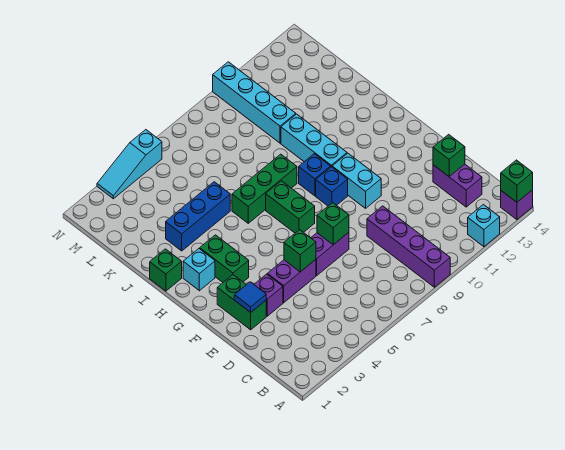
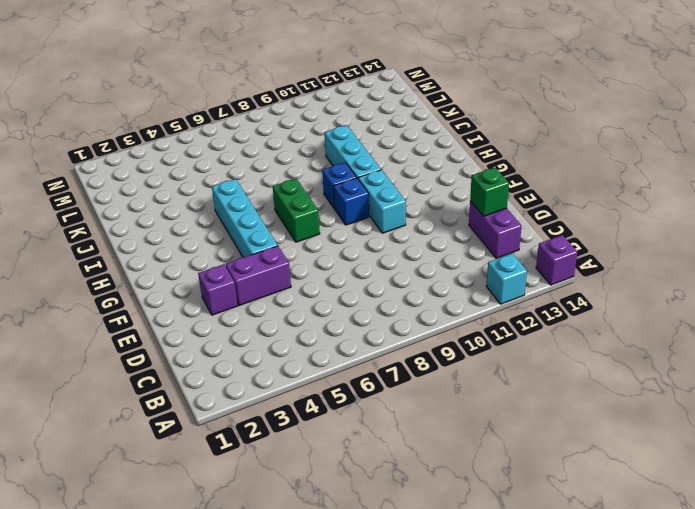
cyan brick F5:I5 level 1 -> cyan brick K10:N10 level 1
none -> purple brick A9:D9 level 1
none -> green brick E2:F2 level 1
none -> purple brick E6:E7 level 1

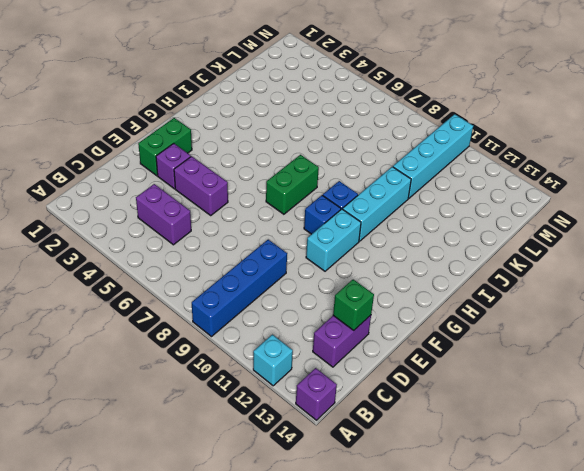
blue brick A9:D9 level 1 -> purple brick A9:D9 level 1
purple brick C4:C5 level 1 -> purple brick E6:E7 level 1
none -> green brick G3:H3 level 1
none -> cyan brick H2 level 1
none -> green brick I1 level 1

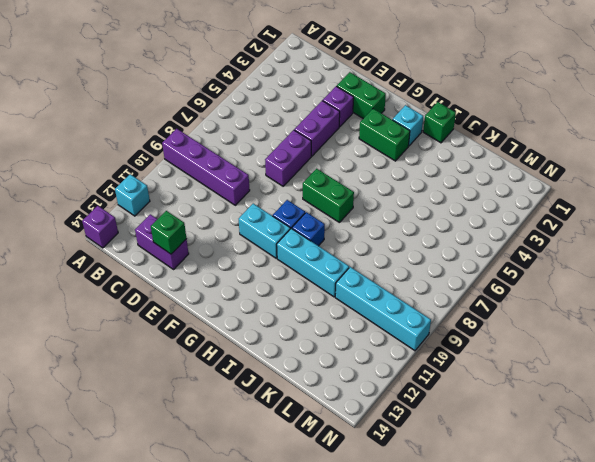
none -> green brick I6:I8 level 1
none -> blue brick J3:J5 level 1
none -> cyan slope N3:N5 level 1 top 5

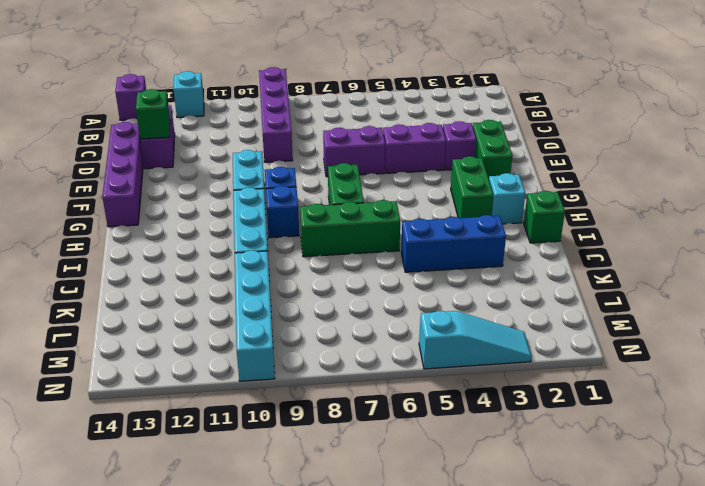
purple brick D14:G14 level 1 -> none
none -> green brick A14 level 2
none -> blue tile E2 level 2
none -> green brick E5 level 2

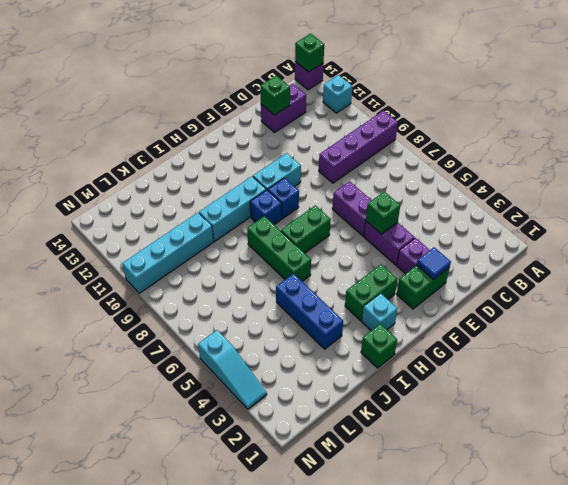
none -> green brick E7 level 2

